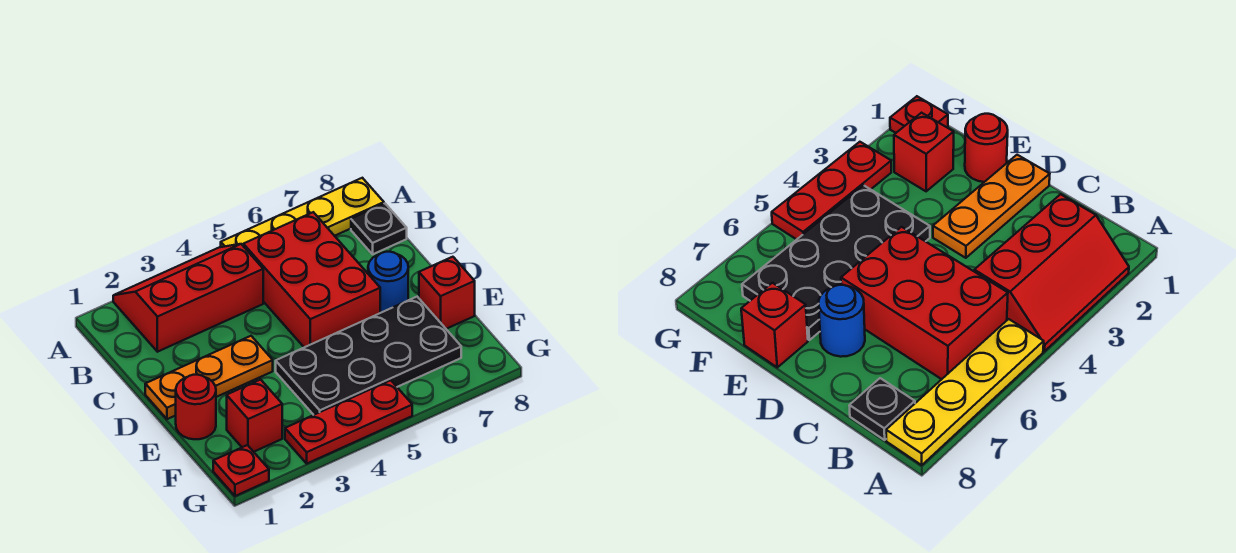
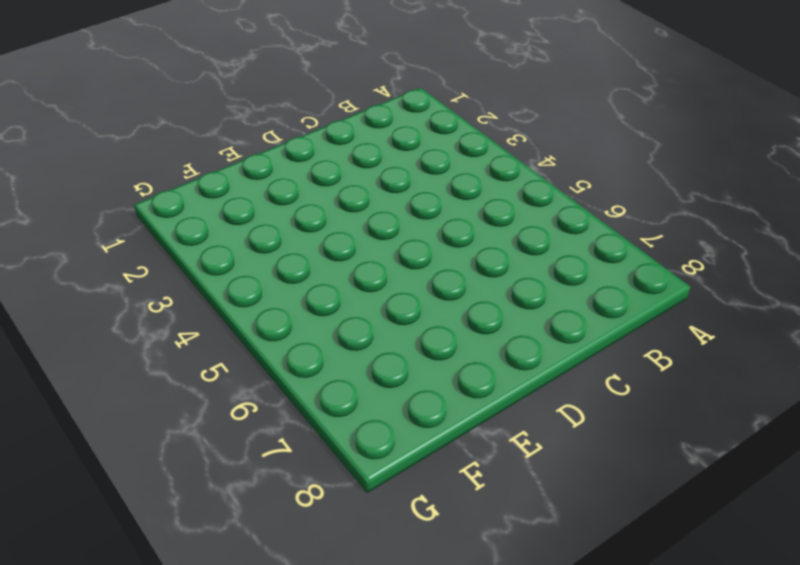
none -> red slope A2:B4 level 1 top B
none -> yellow plate A5:A8 level 1
none -> red brick B5:D6 level 1

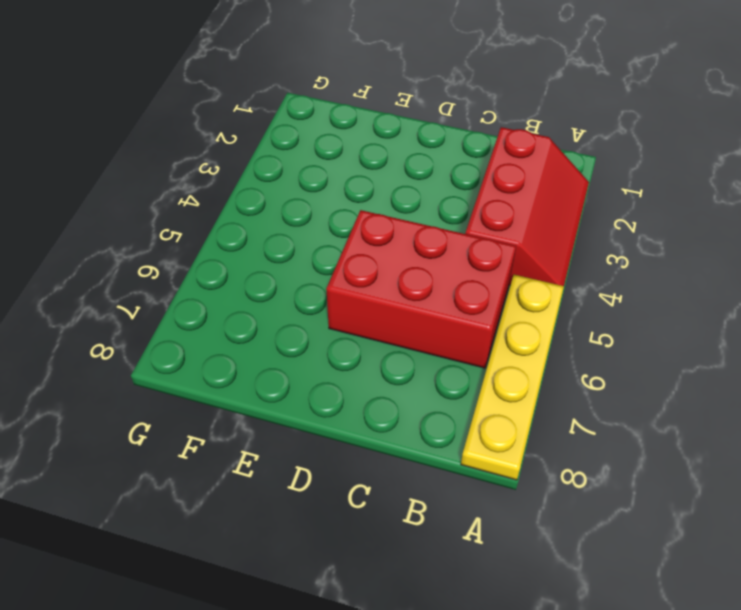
none -> black plate B8 level 1
none -> orange plate D1:D3 level 1
none -> blue round brick D7 level 1

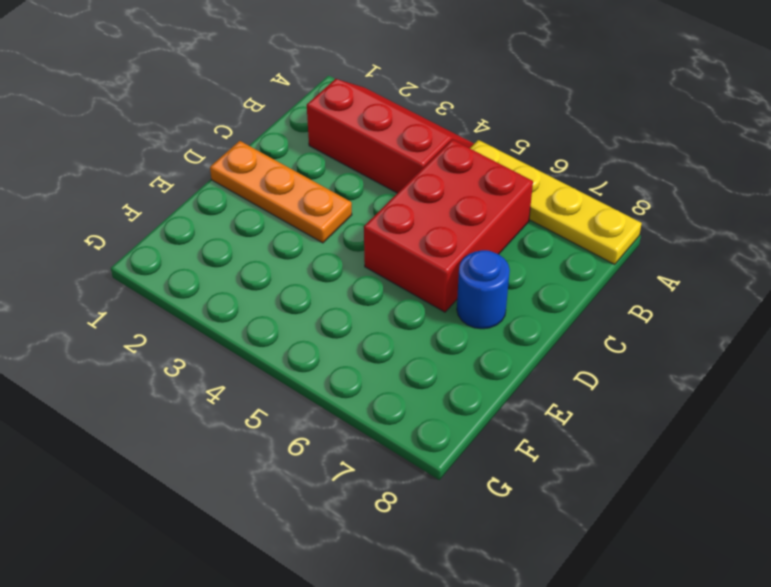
none -> black plate B8 level 1
none -> red round brick E1 level 1
none -> black plate E4:F7 level 1

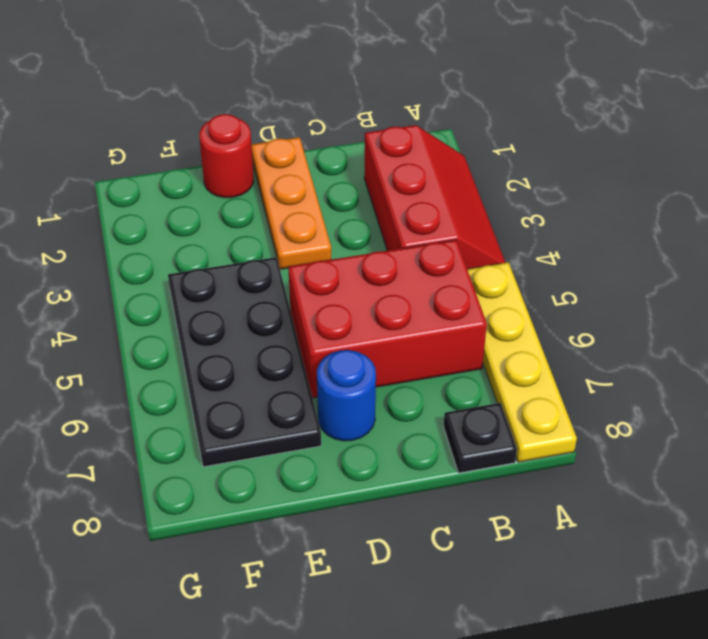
none -> red brick E8 level 1
none -> red brick F2 level 1
none -> red plate G1 level 1

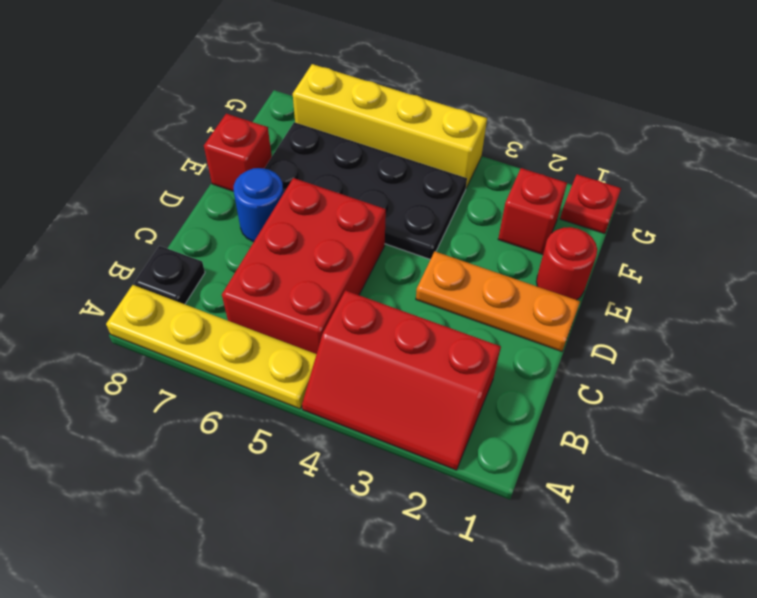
yellow brick G4:G7 level 1 -> red plate G3:G5 level 1

